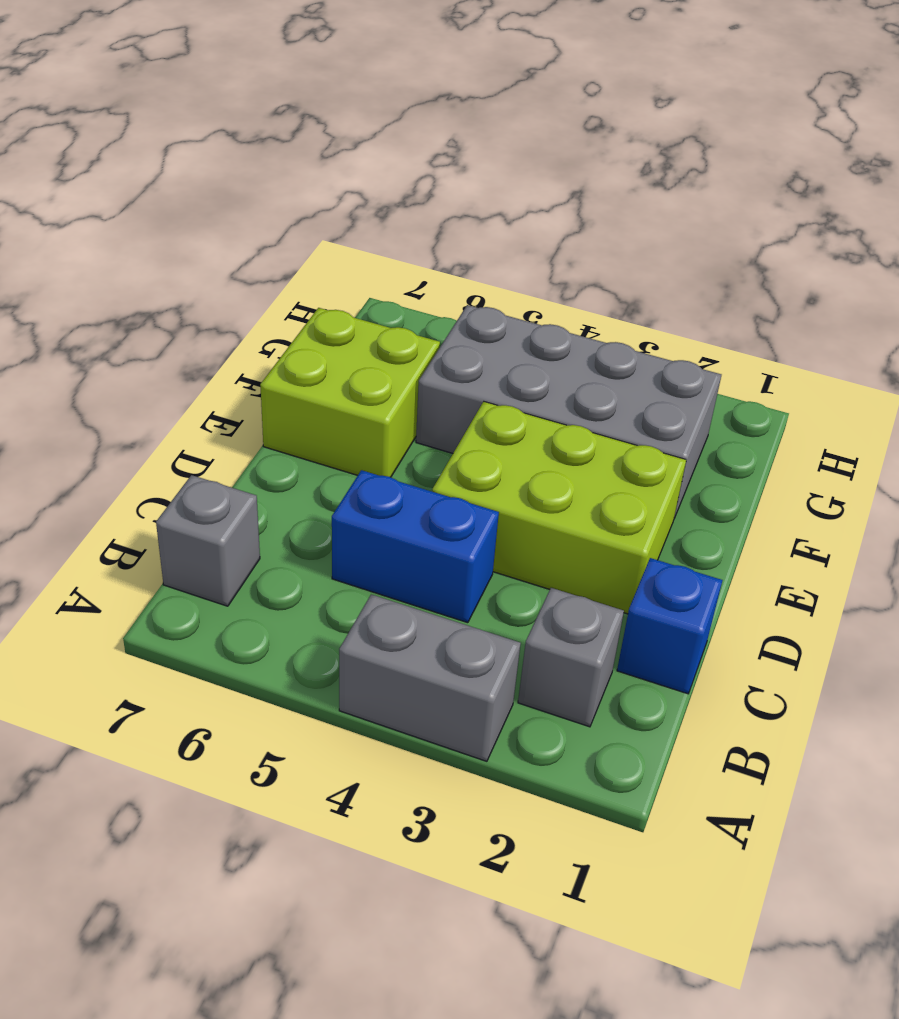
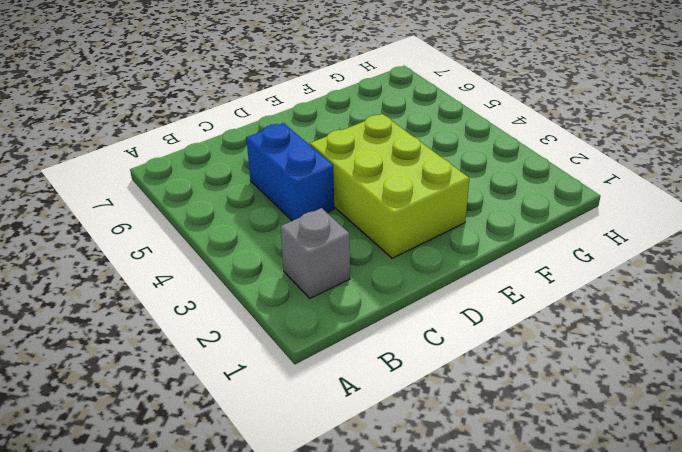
none -> grey brick A3:A4 level 1
none -> grey brick B7 level 1

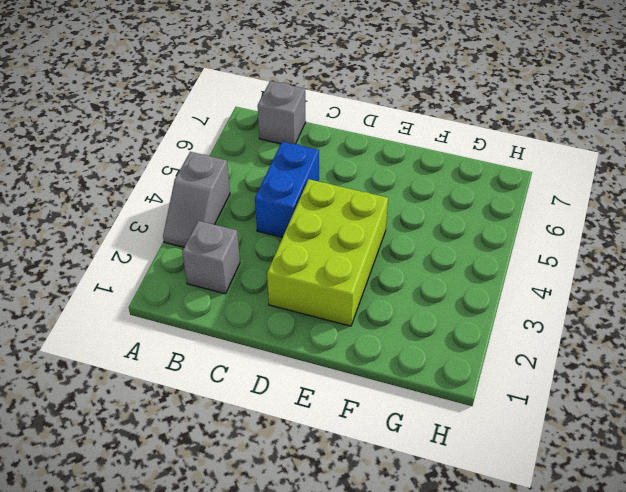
grey slope A3:A4 level 1 top 4 -> grey brick A3:A4 level 1
none -> blue brick C1 level 1
none -> lime brick E6:F7 level 1

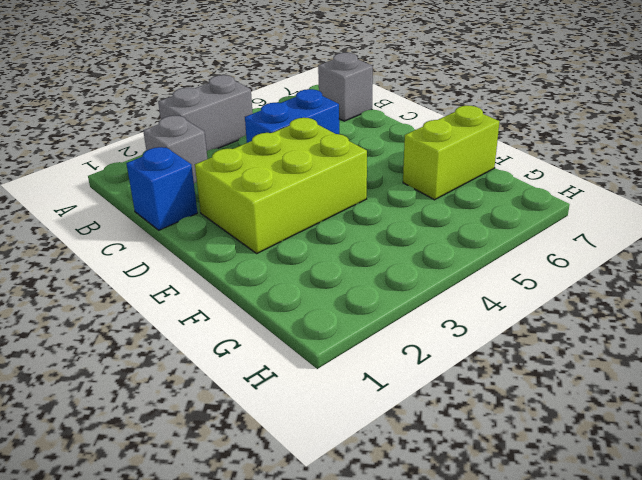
lime brick F6:F7 level 1 -> lime brick E6:F7 level 1
none -> grey brick F2:G5 level 1

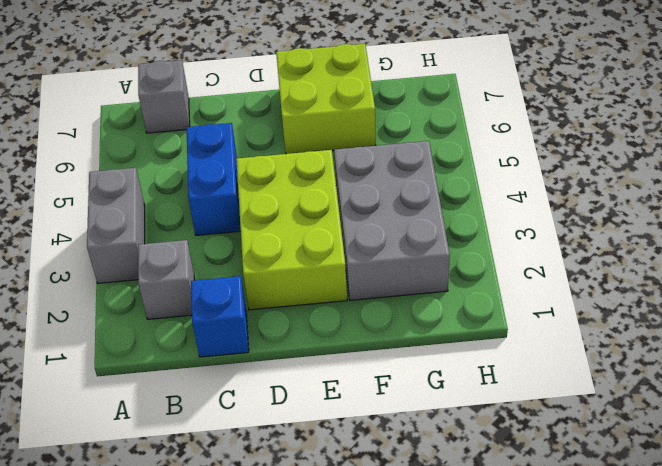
grey brick F2:G4 level 1 -> grey brick F2:G5 level 1

